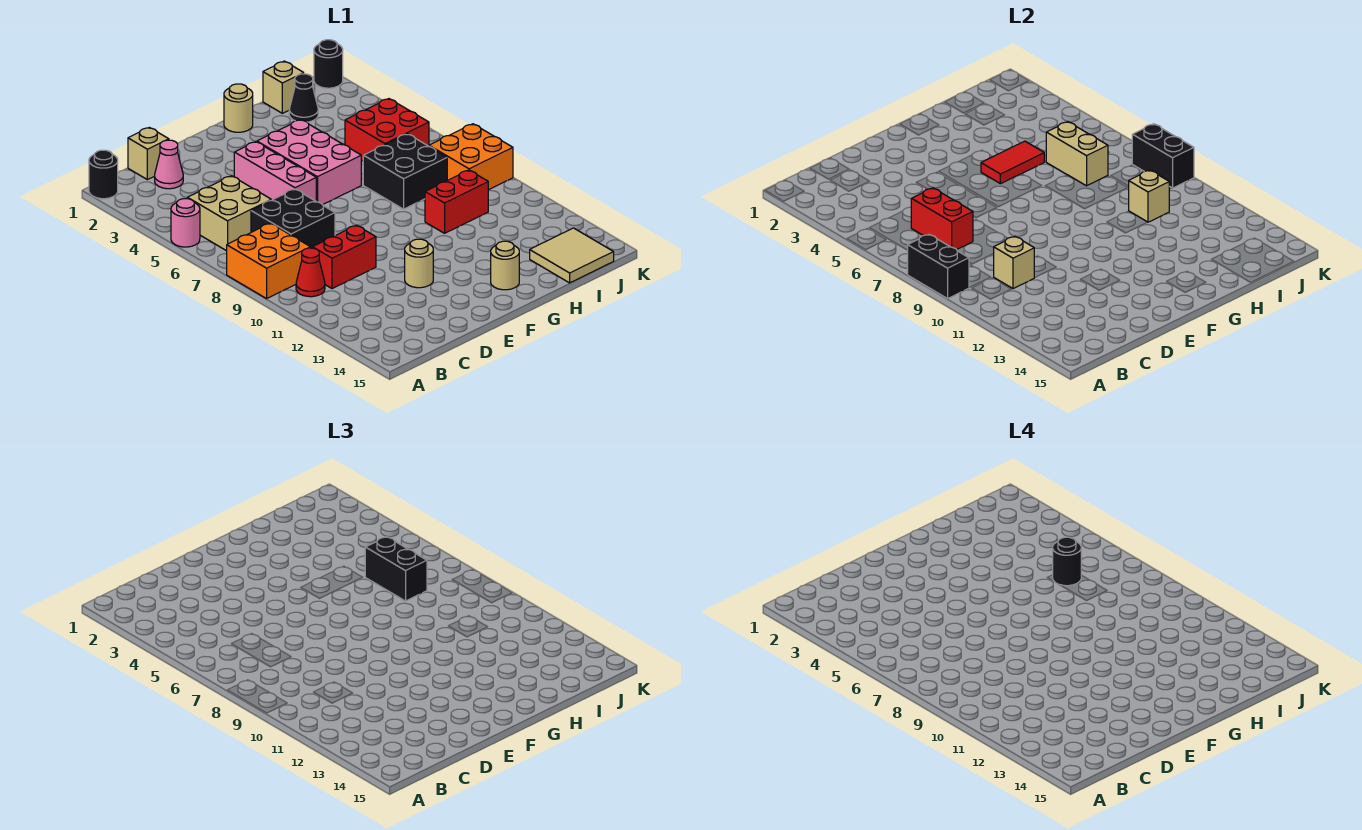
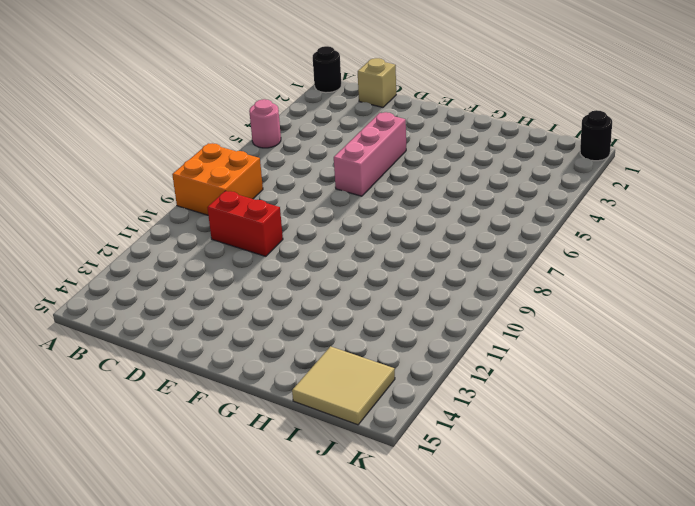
none -> tan brick B5:C6 level 1
none -> red cone B10 level 1
none -> pink cone C2 level 1
none -> black brick C7:D8 level 1

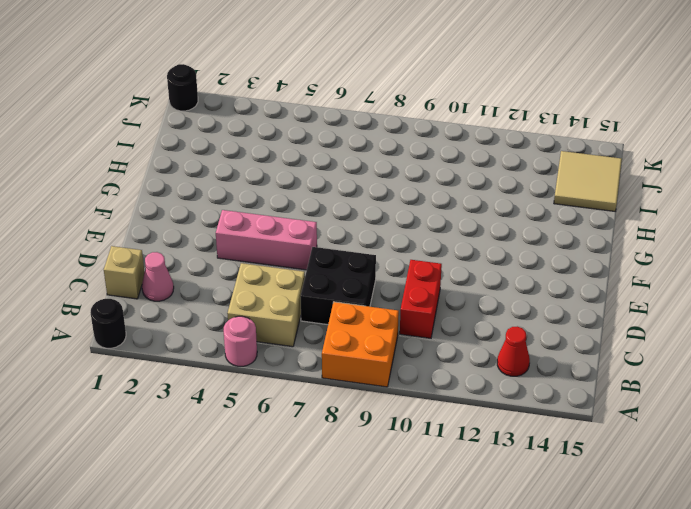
red cone B13 level 1 -> red cone B10 level 1
none -> tan round brick E12 level 1
none -> pink brick F4:G6 level 1
none -> tan round brick G1 level 1
none -> tan round brick G14 level 1

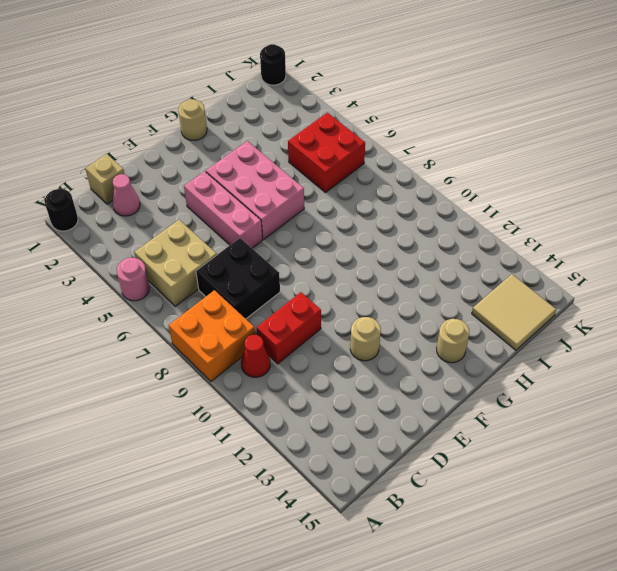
none -> black brick H7:I8 level 1
none -> red brick H10:I10 level 1
none -> tan brick I1 level 1
none -> black cone I2 level 1

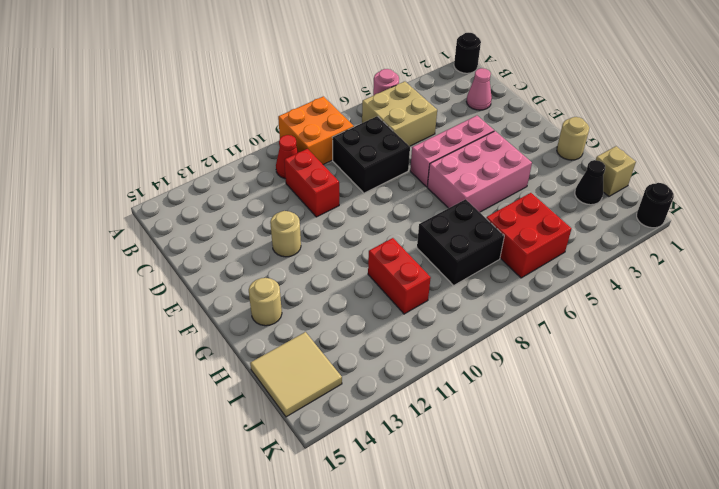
none -> tan brick C1 level 1
none -> orange brick J8:K9 level 1
none -> black brick A8:A9 level 2
none -> red brick C6:C7 level 2

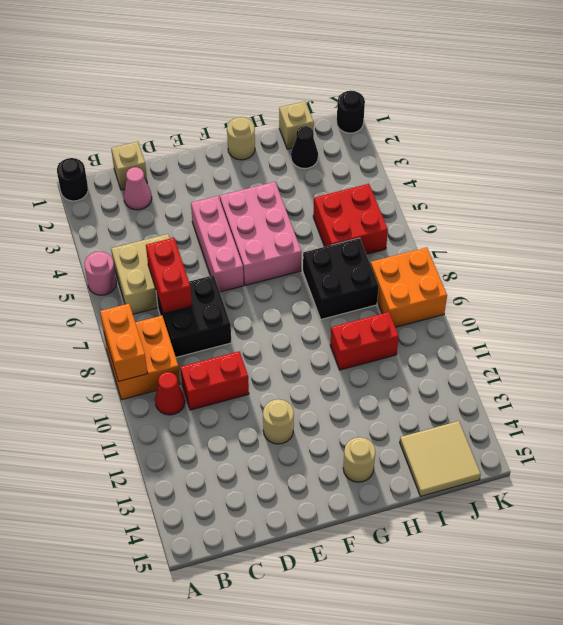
orange brick A8:A9 level 2 -> black brick A8:A9 level 2
none -> tan brick C10 level 2
none -> red tile G5:H5 level 2
none -> tan brick I6:I7 level 2
none -> tan brick I10 level 2

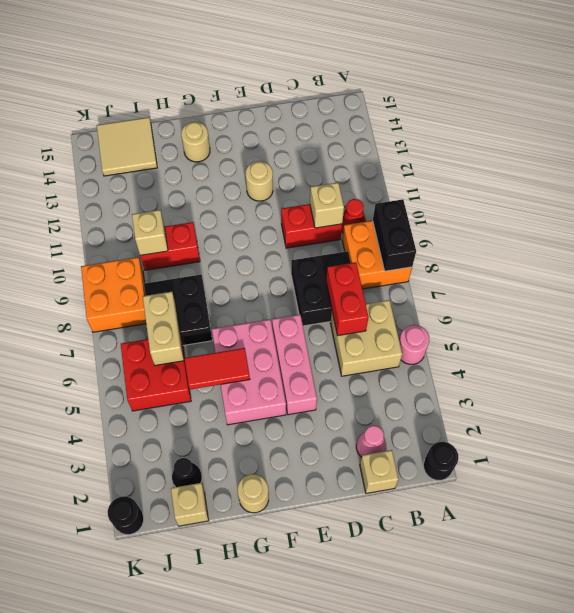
none -> black brick K8:K9 level 2
none -> black brick I6:I7 level 3
none -> black round brick I6 level 4

